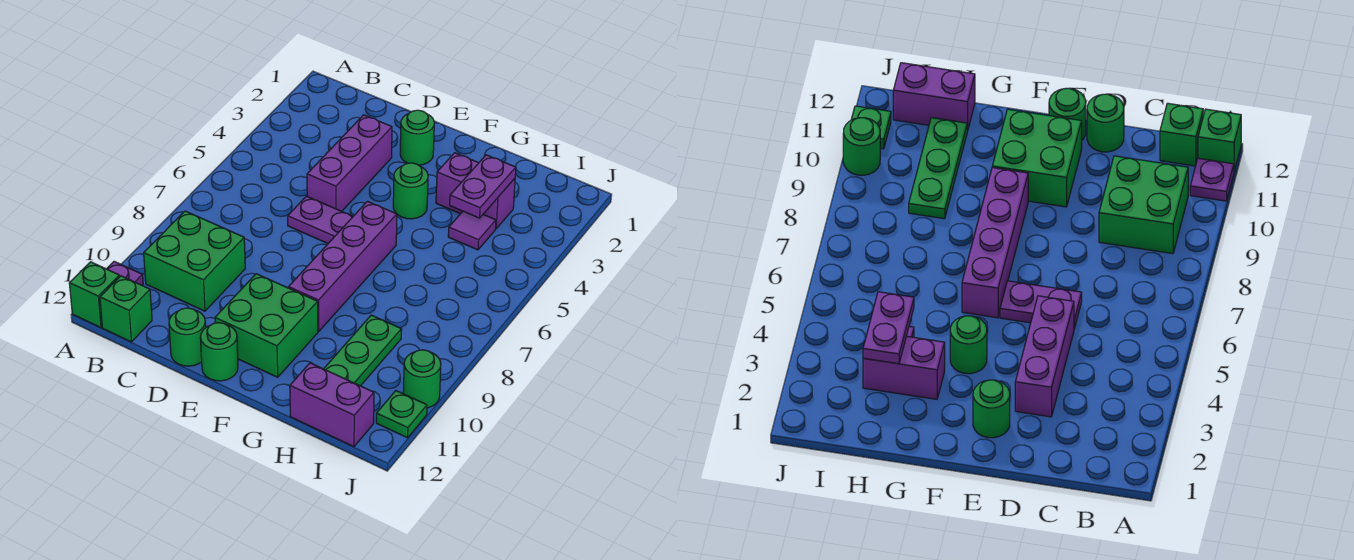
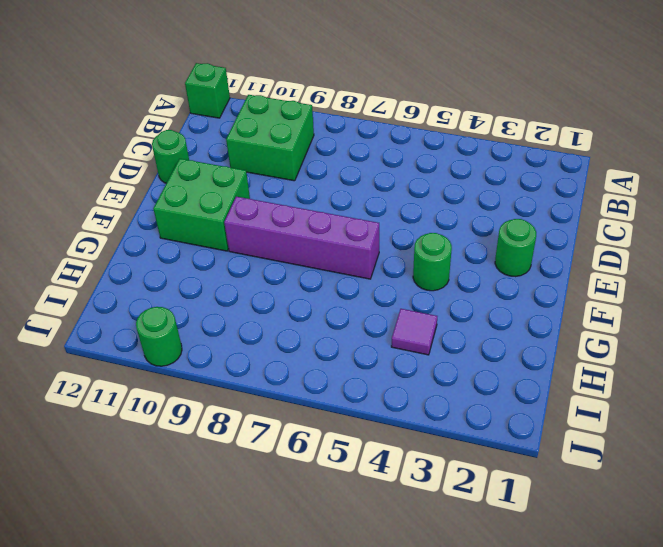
none -> purple plate A11 level 1
none -> green brick B12 level 1
none -> purple brick D3:D5 level 1

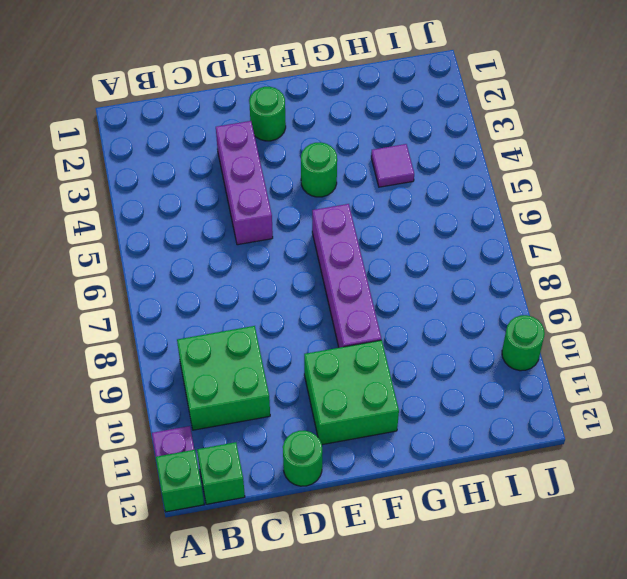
none -> purple plate D6:E6 level 1
none -> green round brick E12 level 1
none -> purple brick G3:H3 level 1

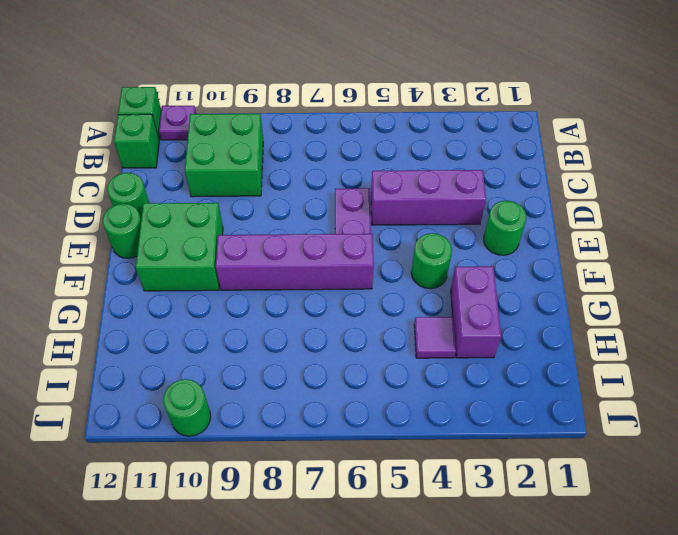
none -> green plate H9:H11 level 1
none -> purple brick H12:I12 level 1
none -> green plate J11 level 1

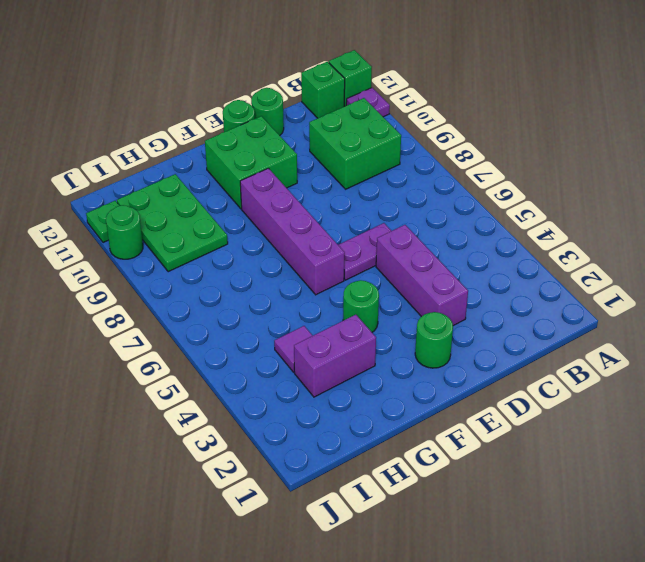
green plate H9:I11 level 1 -> green plate H9:H11 level 1
none -> purple brick H12:I12 level 1
none -> purple plate H3:H4 level 2

